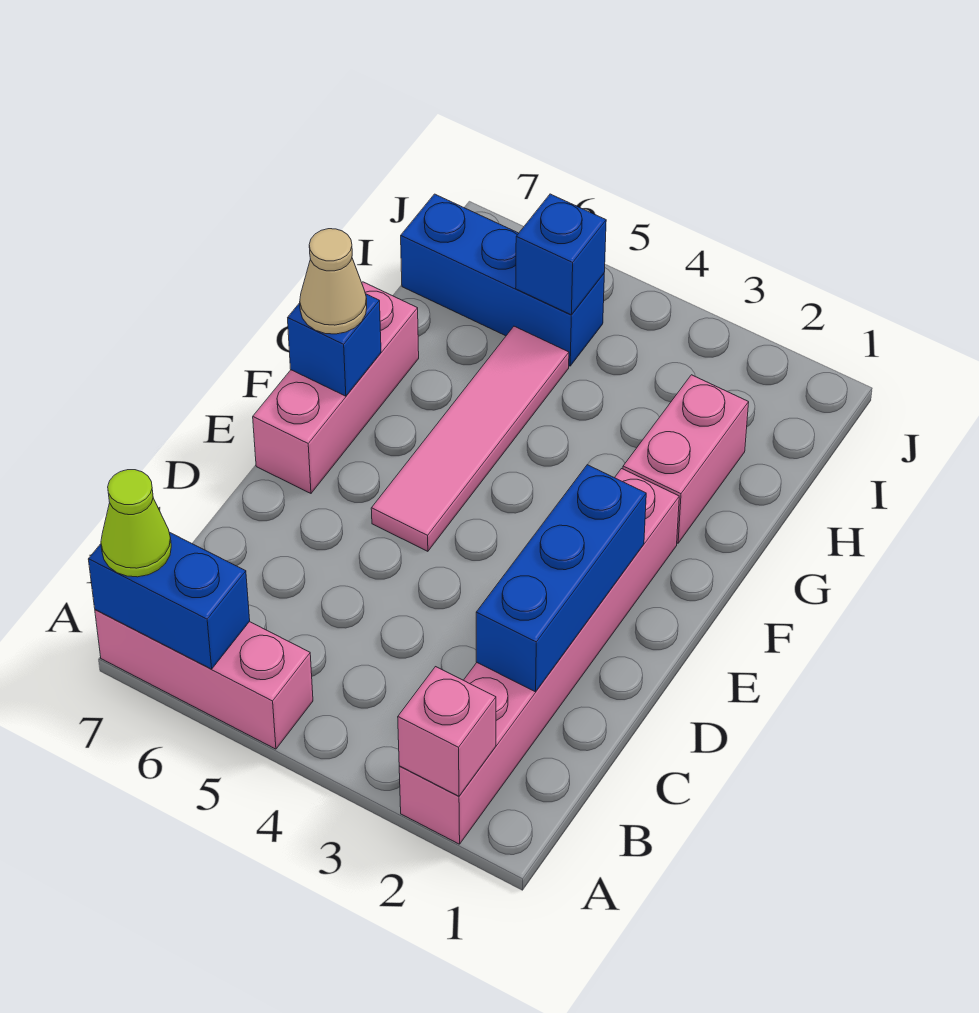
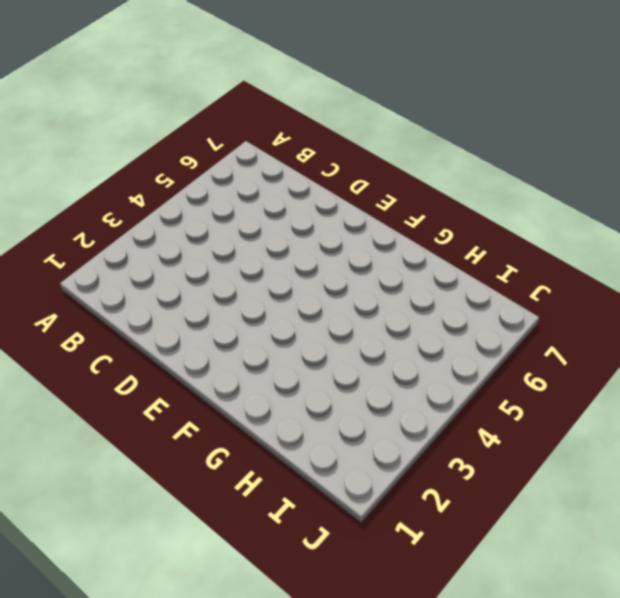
none -> pink brick A2:F2 level 1
none -> pink brick A5:A7 level 1
none -> pink tile E5:H5 level 1

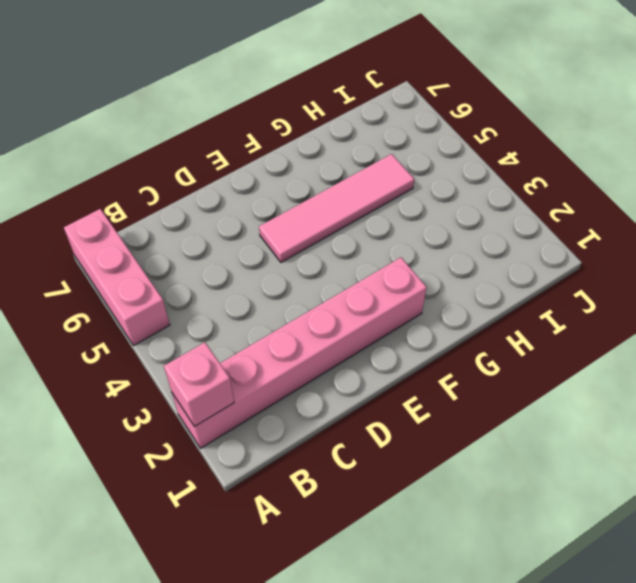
none -> pink brick E7:G7 level 1
none -> pink brick G2:H2 level 1
none -> blue brick I5:I7 level 1

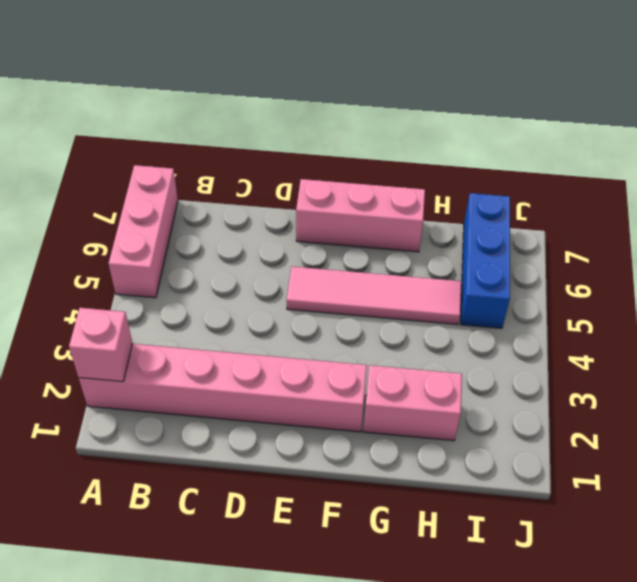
none -> blue brick A6:A7 level 2
none -> blue brick C2:E2 level 2
none -> blue brick F7 level 2

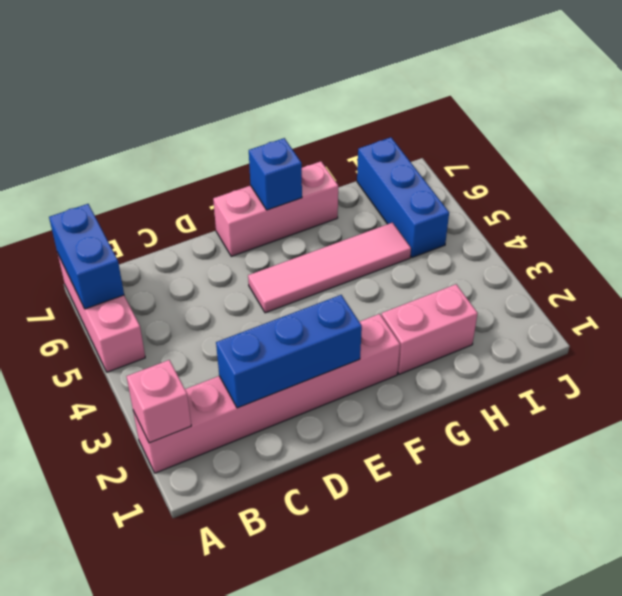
none -> blue brick I5 level 2
none -> lime cone A7 level 3
none -> tan cone F7 level 3

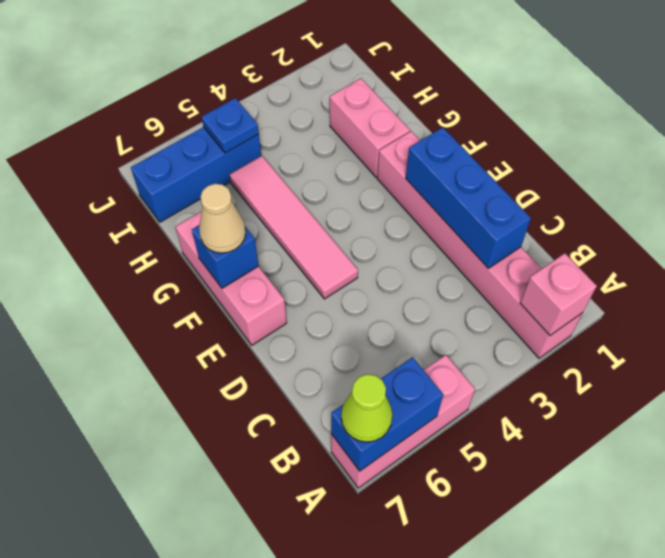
blue plate I5 level 2 -> blue brick I5 level 2

